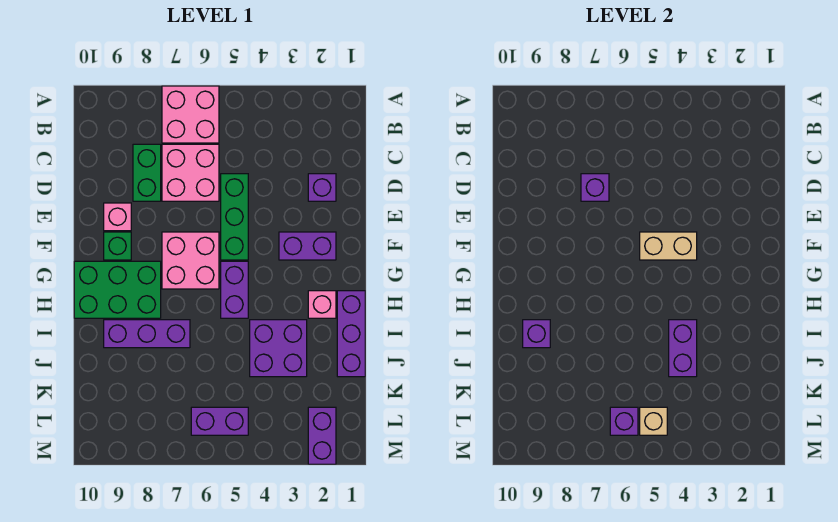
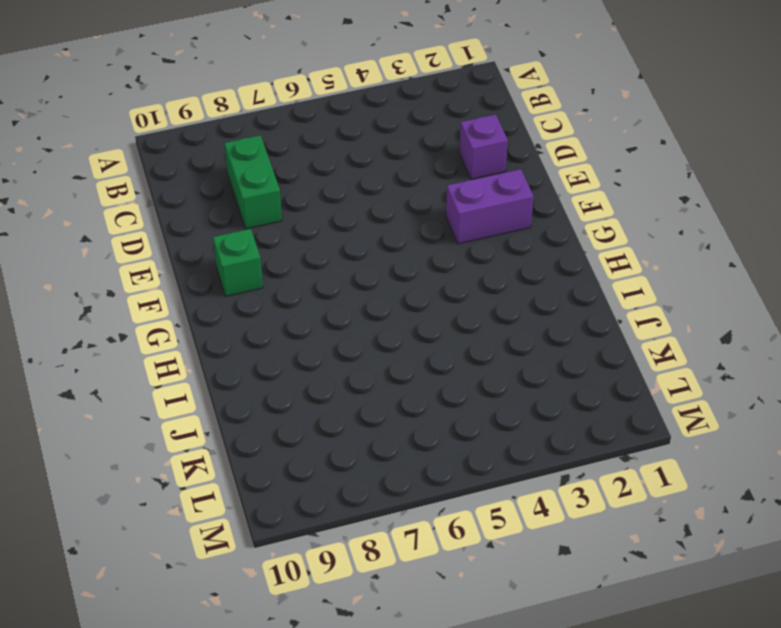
none -> pink brick A6:B7 level 1
none -> pink brick C6:D7 level 1
none -> green brick D5:F5 level 1

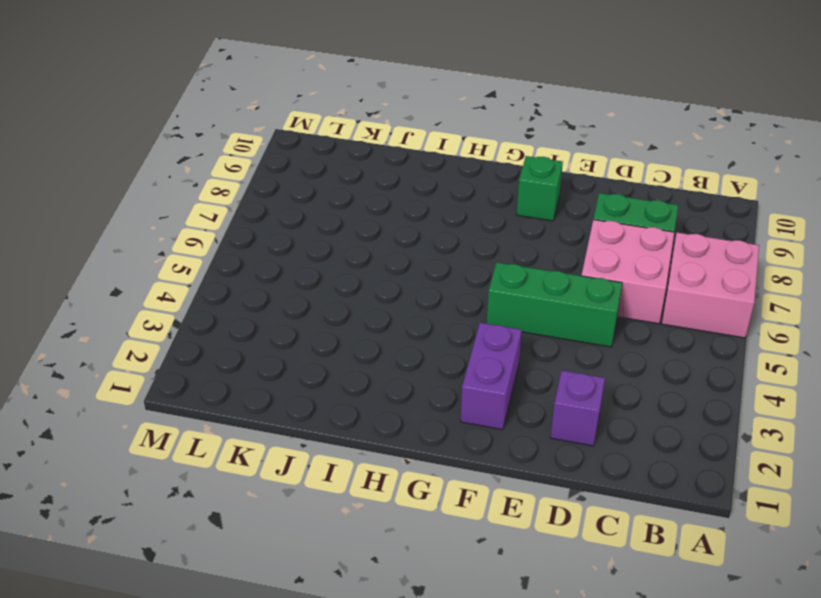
none -> pink brick E9 level 1
none -> pink brick F6:G7 level 1
none -> purple brick G5:H5 level 1

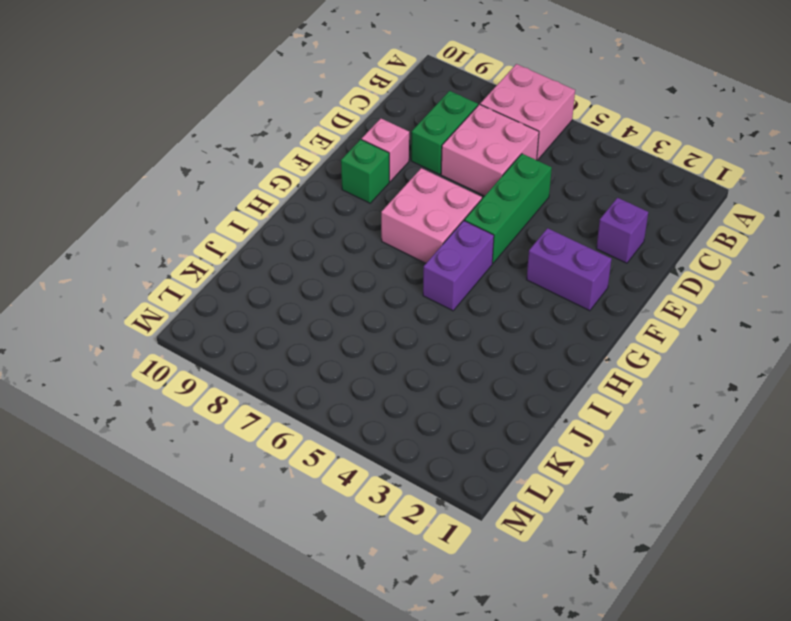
none -> green brick G8:H10 level 1
none -> purple brick H1:J1 level 1
none -> pink brick H2 level 1

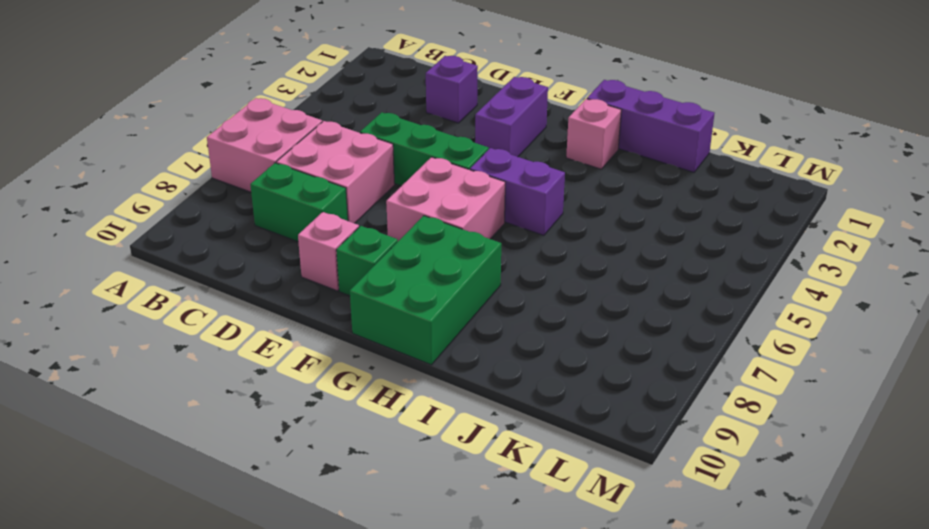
none -> purple brick I3:J4 level 1
none -> purple brick I7:I9 level 1
none -> purple brick L2:M2 level 1

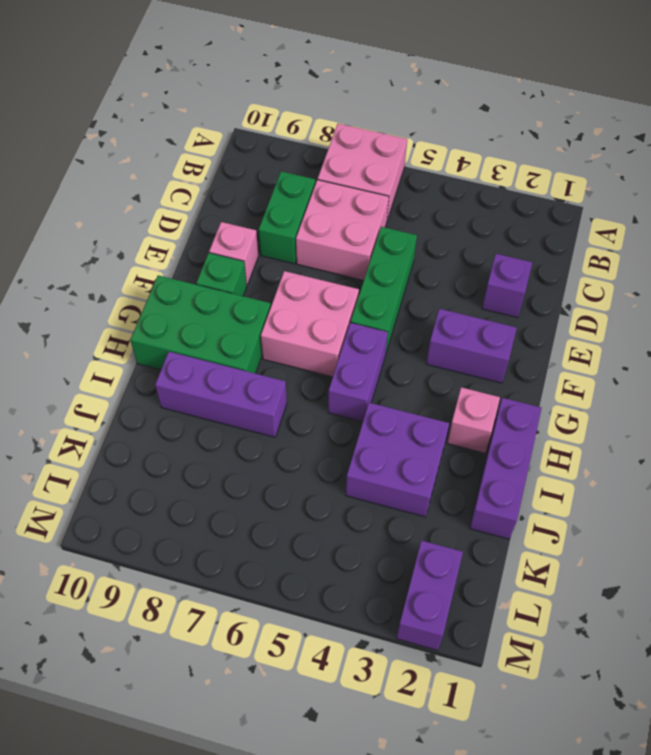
none -> purple brick L5:L6 level 1
none -> purple brick D7 level 2
none -> tan brick F4:F5 level 2

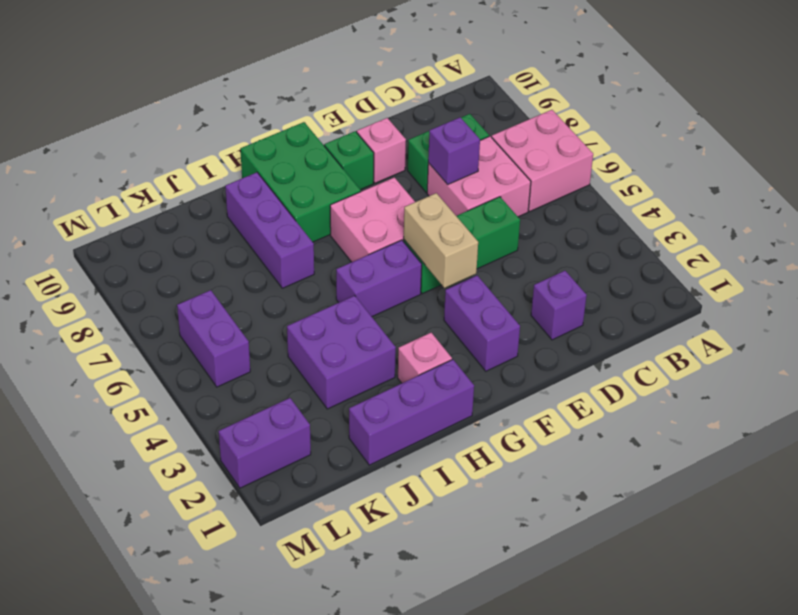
none -> purple brick I4:J4 level 2
none -> purple brick I9 level 2
none -> tan brick L5 level 2

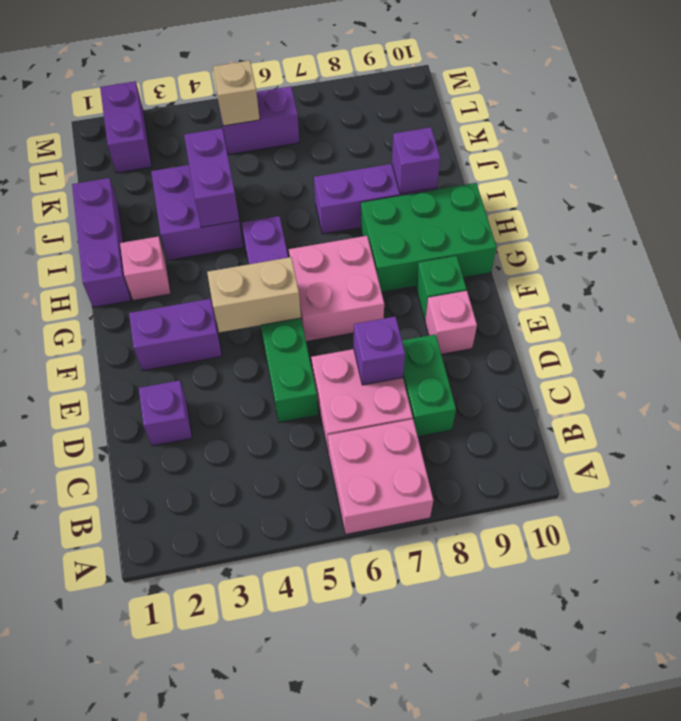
none -> purple brick L6 level 2

